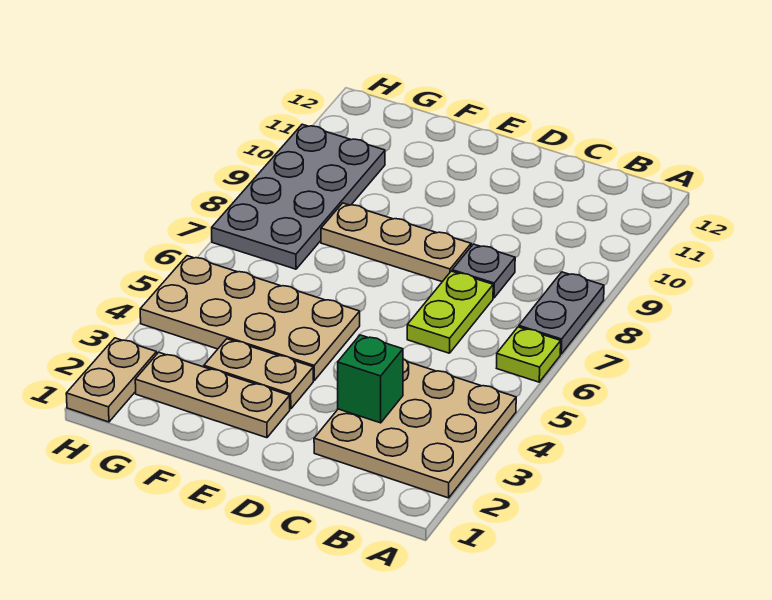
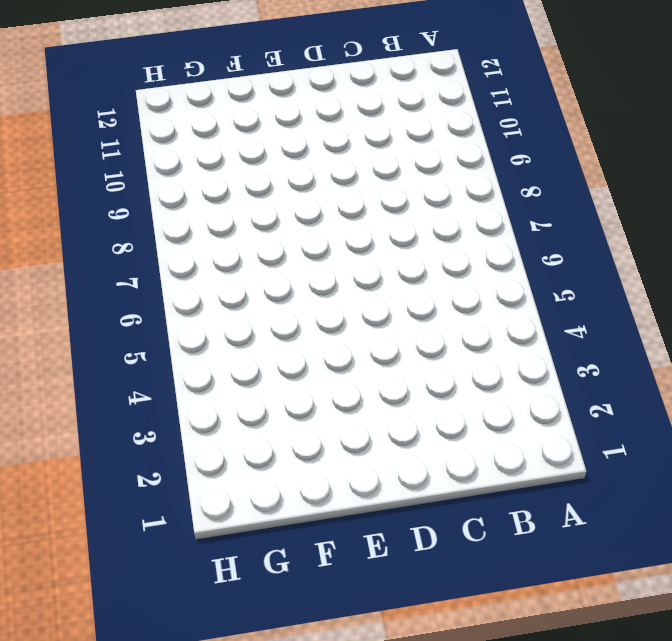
none -> tan plate A2:C4 level 1
none -> lime plate A6 level 1
none -> grey plate A7:A8 level 1

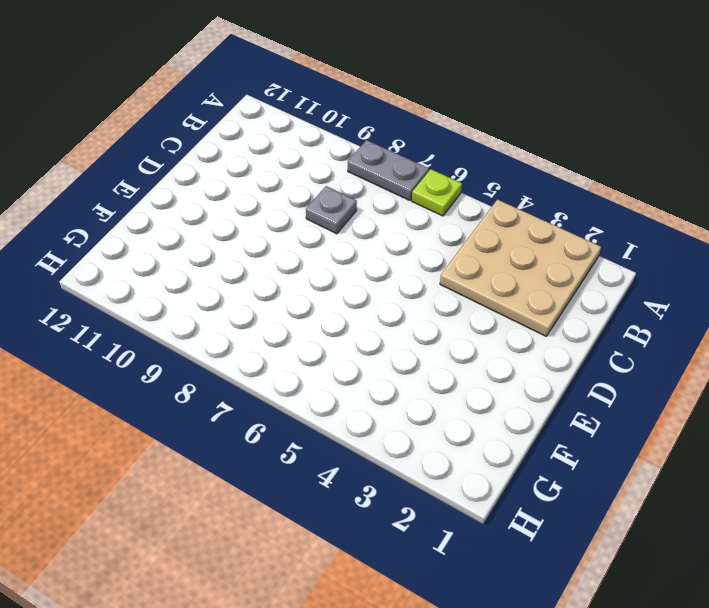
none -> lime plate C6:C7 level 1
none -> tan plate D8:F8 level 1
none -> tan plate E2:G2 level 1

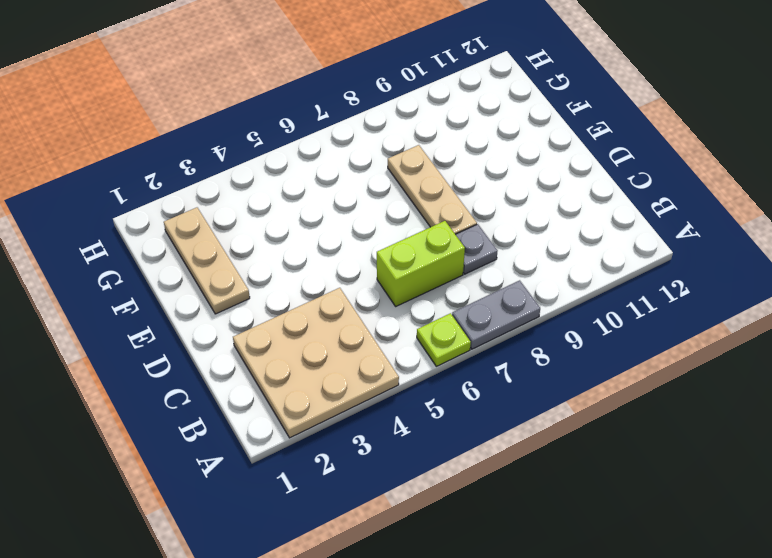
lime brick C6:C7 level 1 -> lime plate C6:C7 level 1
none -> tan plate E3:F3 level 1
none -> tan plate E4:H5 level 1
none -> grey plate G7:H10 level 1

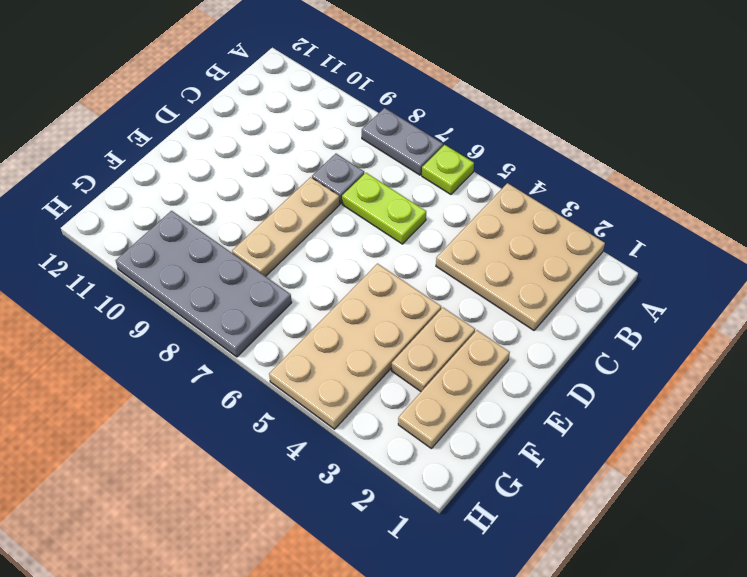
none -> tan plate H1:H2 level 1
none -> green brick C3 level 2

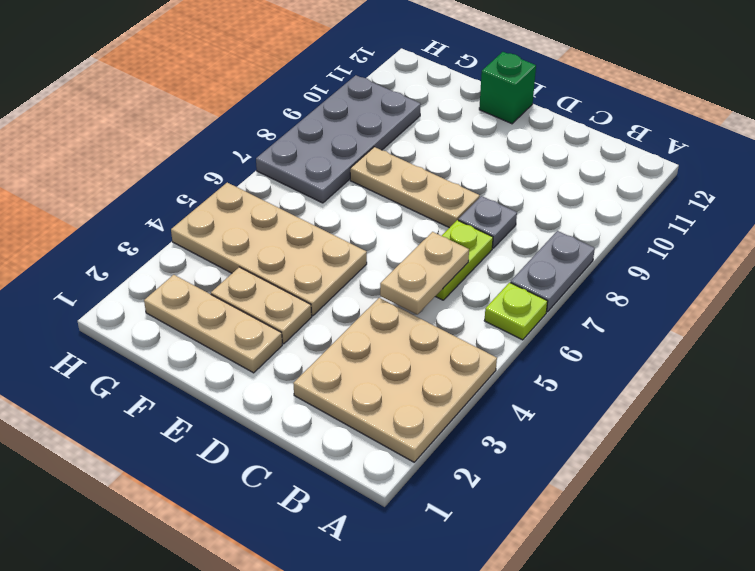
tan plate C5:C6 level 2 -> tan plate H1:H2 level 1
green brick E12 level 1 -> green brick C3 level 2

